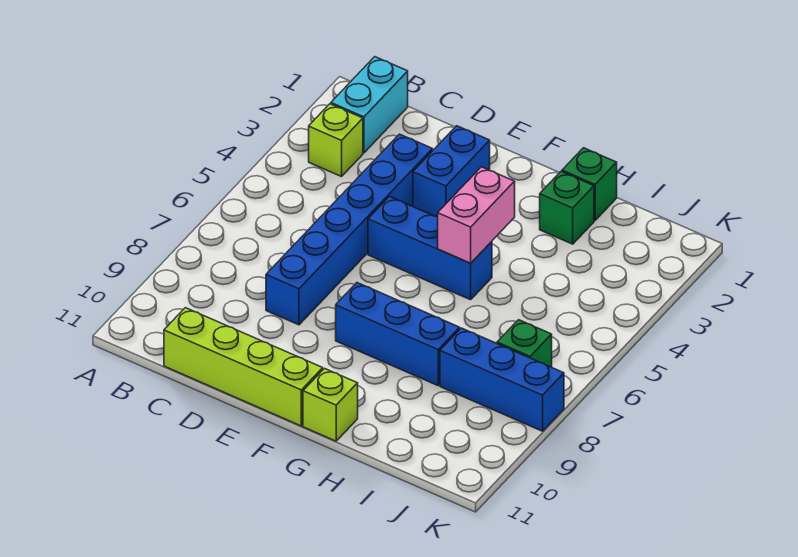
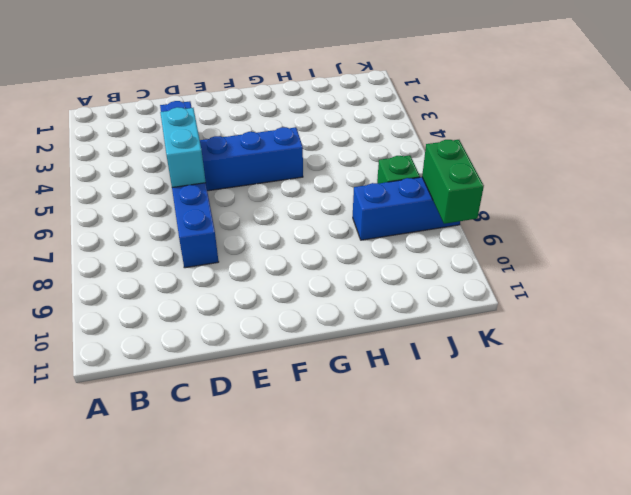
cyan brick D5:D6 level 2 -> cyan brick B1:B2 level 1
green brick K8:K9 level 2 -> none
none -> lime brick B3 level 1
none -> lime brick C11:F11 level 1
none -> blue brick E2:E3 level 1

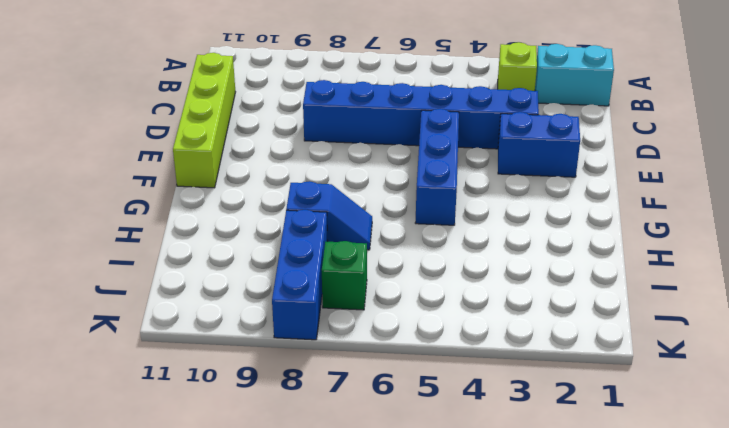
blue slope H7:H8 level 1 top 8 -> blue brick F8:H8 level 1
none -> lime brick G11 level 1
none -> green brick H1 level 1
none -> green brick H2 level 1

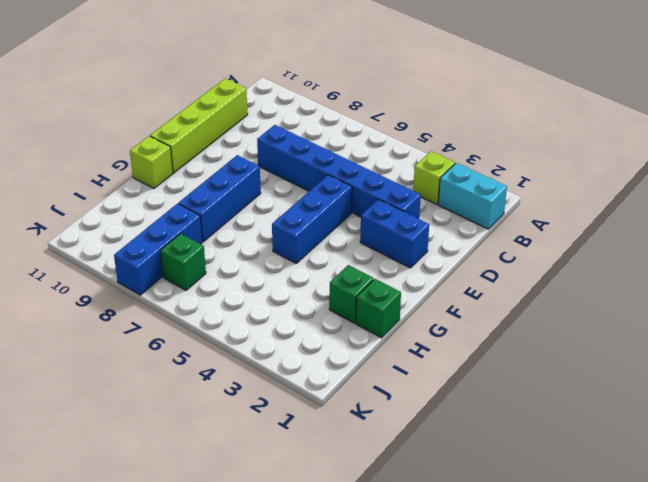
none -> pink brick G4:G5 level 2

